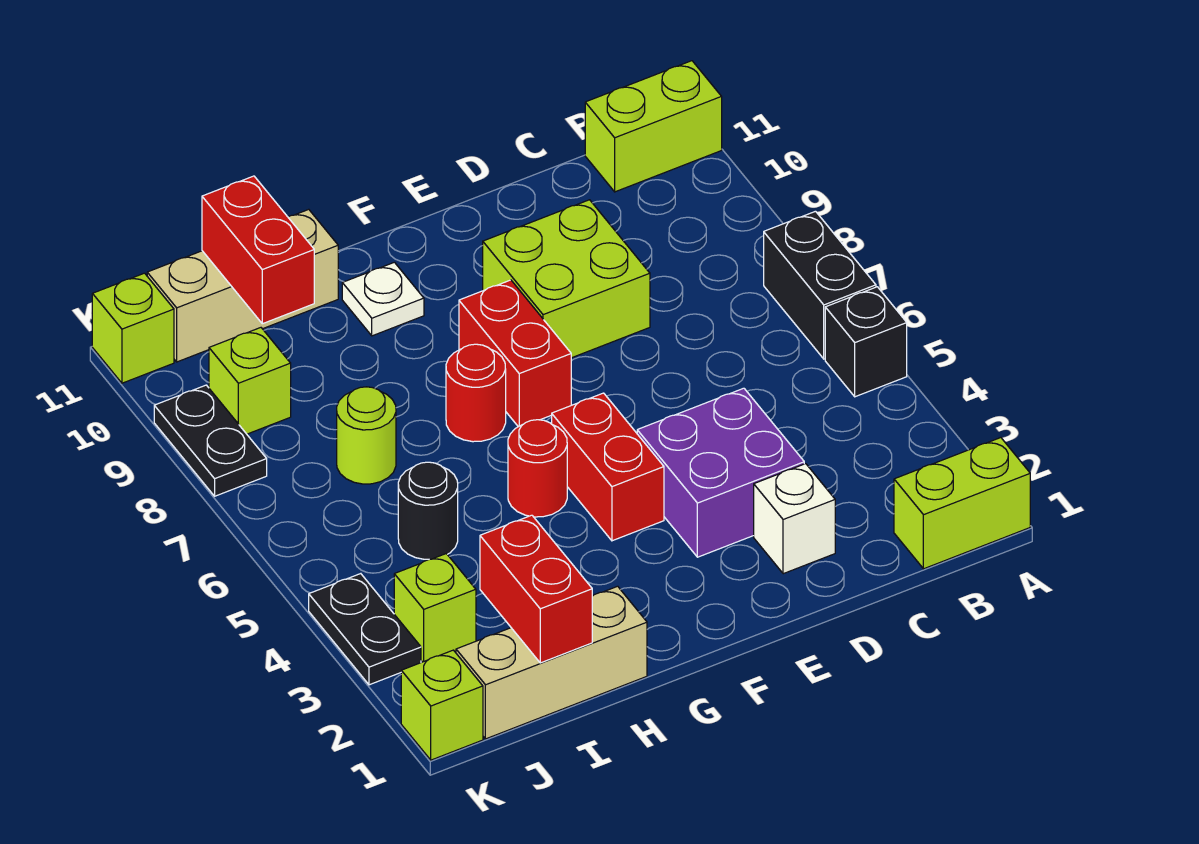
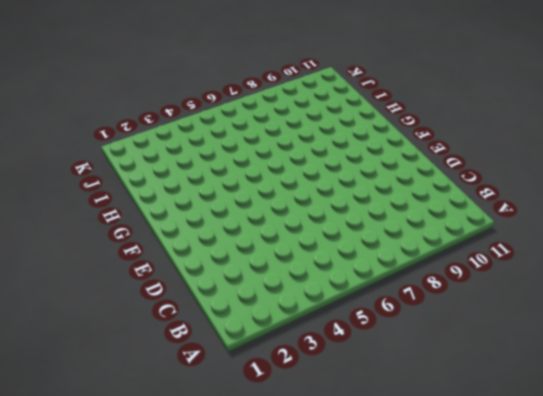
none -> lime brick A1:B1 level 1
none -> black brick A5 level 1
none -> black brick A6:A7 level 1

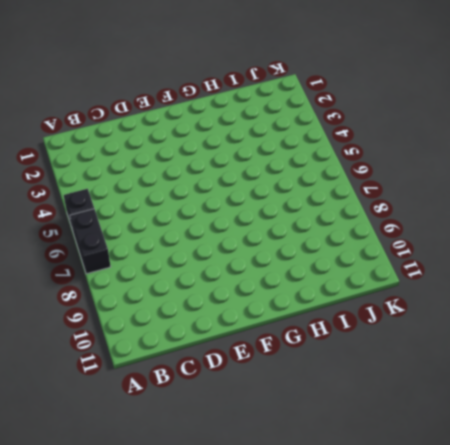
none -> lime brick A1:B1 level 1
none -> lime brick A11:B11 level 1
none -> white brick D2 level 1

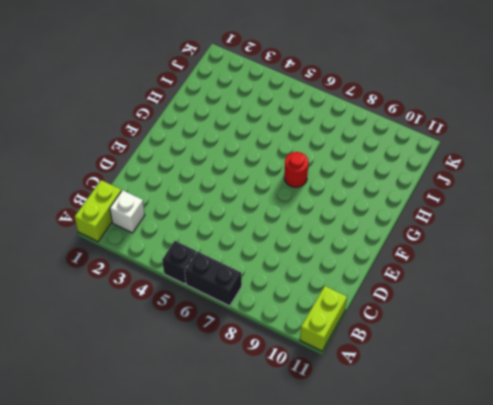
white brick B2 level 1 -> white brick D2 level 1
none -> purple brick D3:E4 level 1
none -> lime brick D8:E9 level 1
none -> red brick F4:F5 level 1

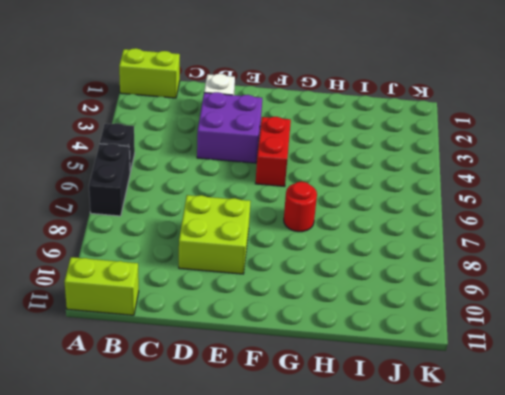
none -> red brick F7:F8 level 1
none -> red round brick G5 level 1
none -> white plate G10 level 1

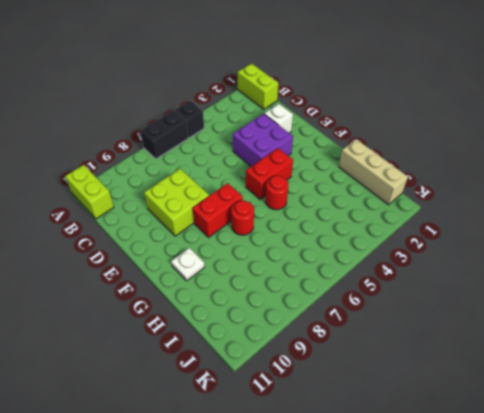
none -> tan brick H11:J11 level 1
none -> black round brick I5 level 1
none -> lime round brick I7 level 1

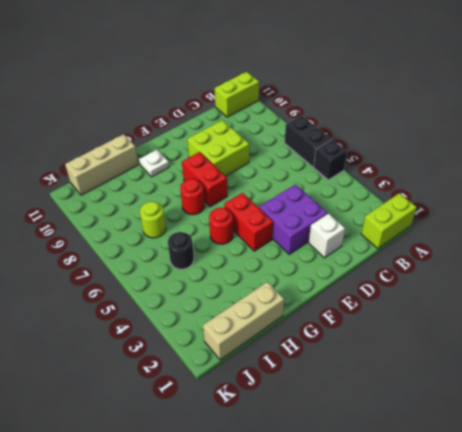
none -> lime brick J3 level 1
none -> lime brick J9 level 1
none -> lime brick K1 level 1

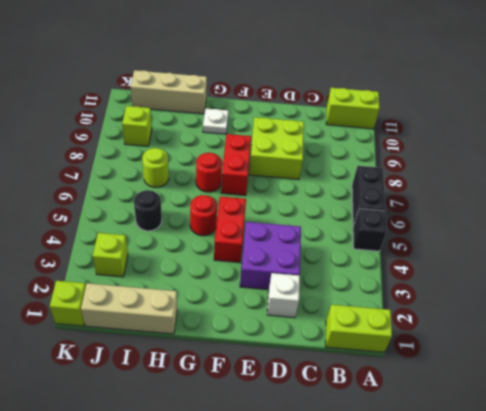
none -> black plate K3:K4 level 1
none -> black plate K8:K9 level 1
none -> lime brick K11 level 1

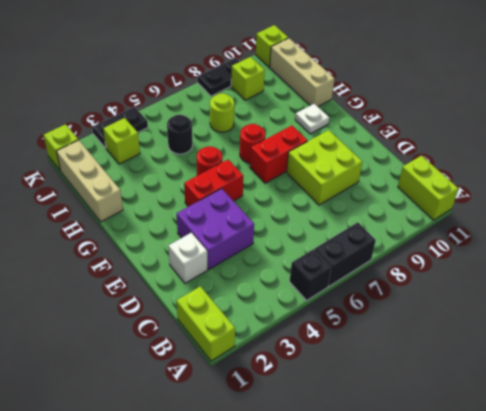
none -> red brick I1:I2 level 2
none -> red brick I10:I11 level 2

